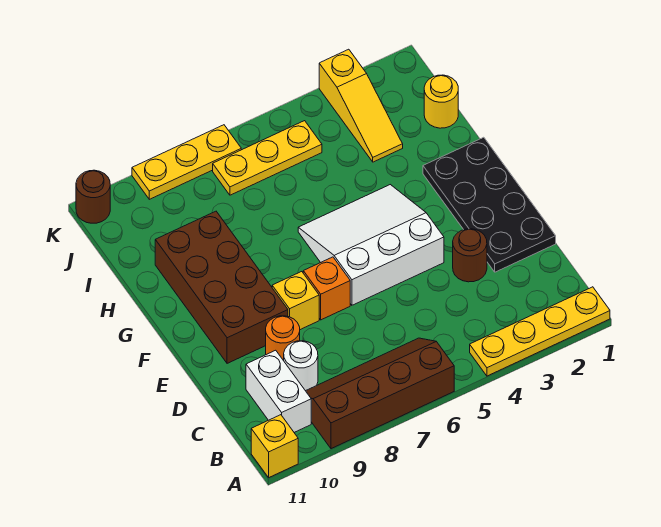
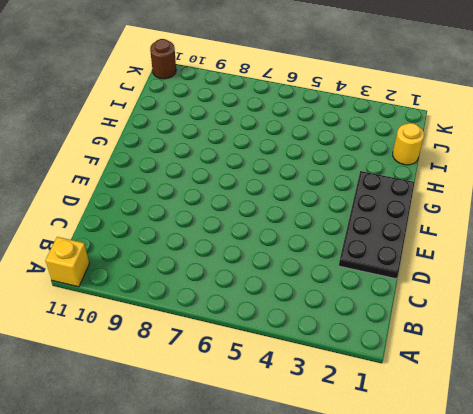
none -> yellow plate A1:A4 level 1
none -> brown slope A6:B9 level 1 top A
none -> white brick B10:C10 level 1

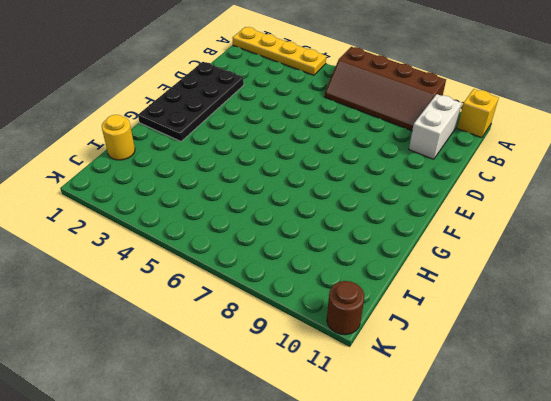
none -> white round brick C9 level 1
none -> brown round brick D3 level 1
none -> orange round brick D9 level 1

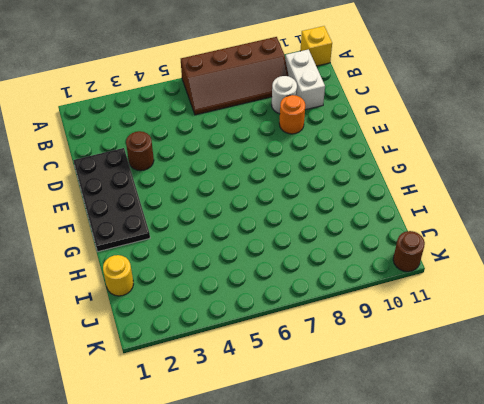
none -> yellow plate A1:A4 level 1
none -> white slope E4:G6 level 1 top E
none -> orange brick E7 level 1

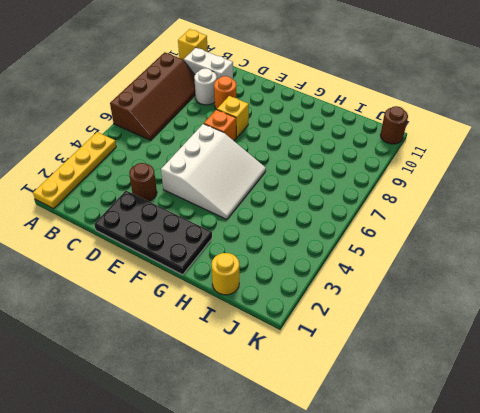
none -> brown brick E9:H10 level 1
none -> yellow slope I3:K3 level 1 top K
none -> yellow plate J5:J7 level 1

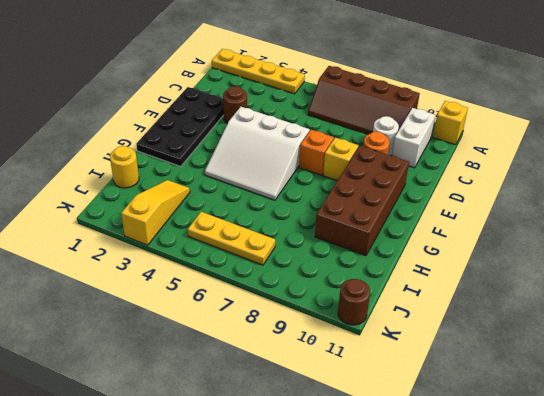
none -> yellow plate K7:K9 level 1

